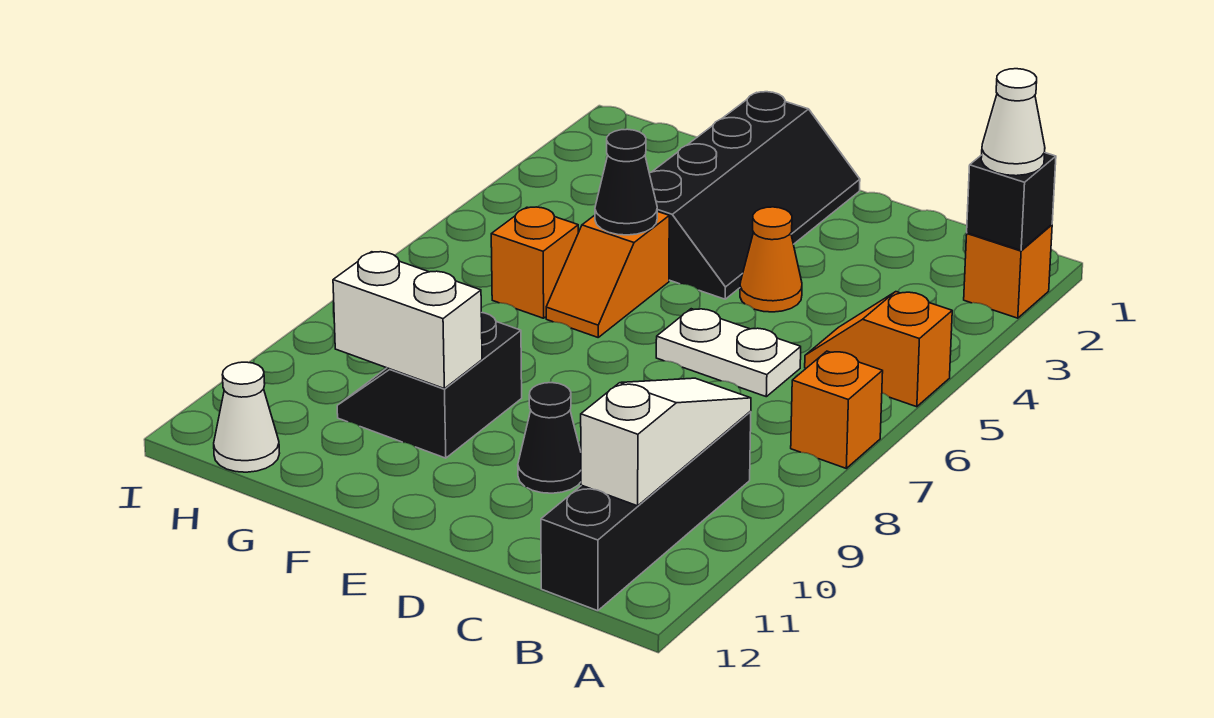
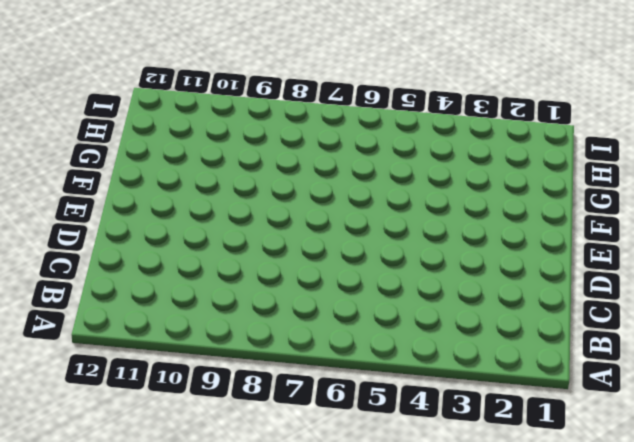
none -> orange brick A2 level 1
none -> orange slope A5:B5 level 1 top A
none -> orange brick A7 level 1

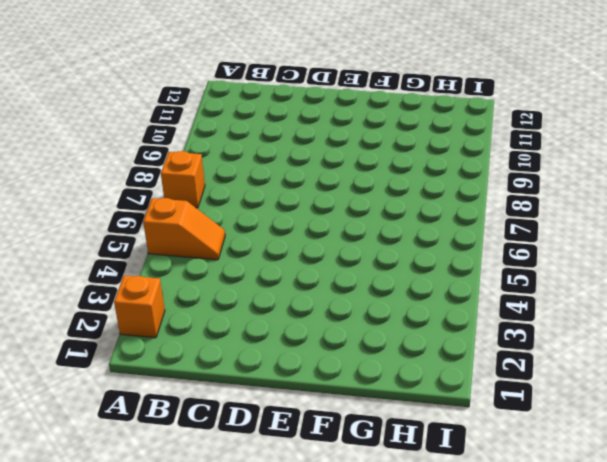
none -> black brick B9:B12 level 1
none -> white plate C6:D6 level 1
none -> orange cone D4 level 1

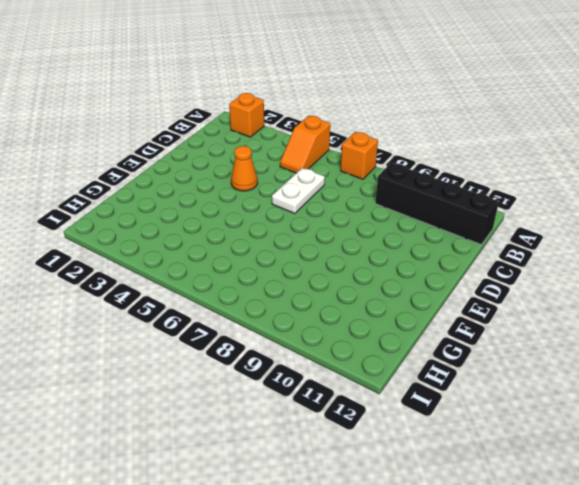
none -> black cone D10 level 1
none -> black slope E1:F4 level 1 top F
none -> orange slope F5:F6 level 1 top 5

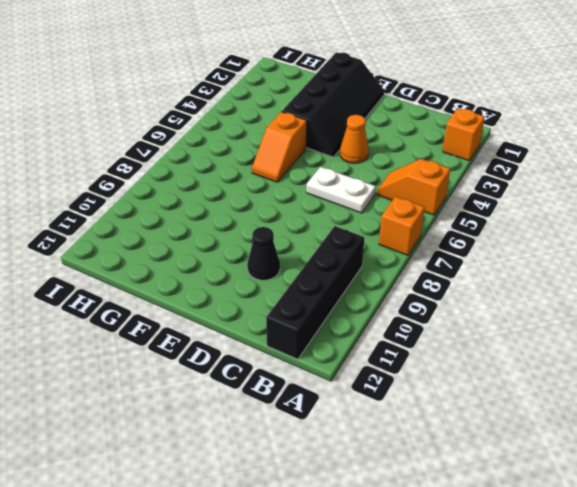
none -> black slope F9:G10 level 1 top F
none -> orange brick G6 level 1
none -> white cone H12 level 1

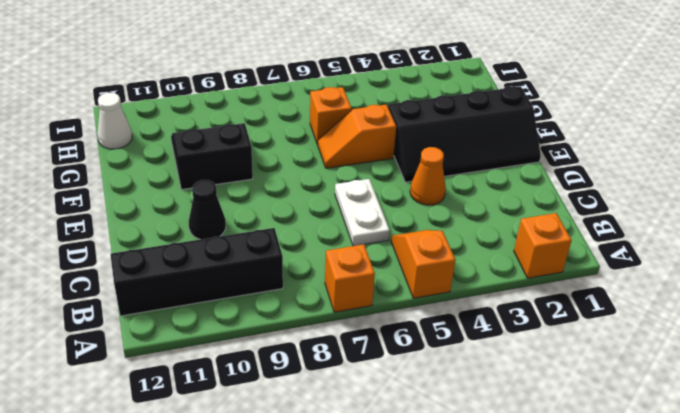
none -> black brick A2 level 2
none -> white slope B9:B11 level 2 top 11
none -> black cone F5 level 2

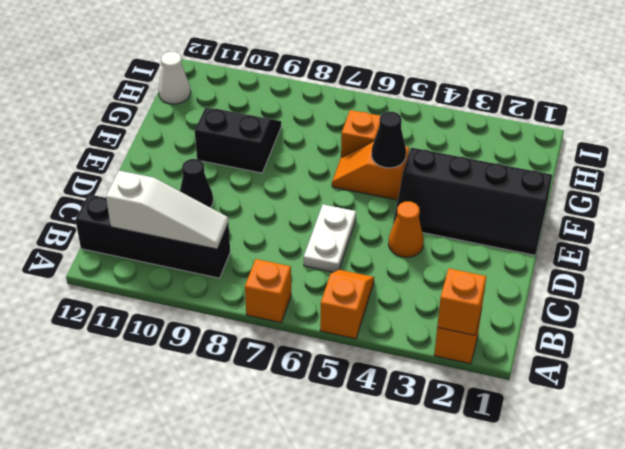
orange brick A2 level 2 -> black brick A2 level 2
none -> white brick F10:G10 level 2
none -> white cone A2 level 3

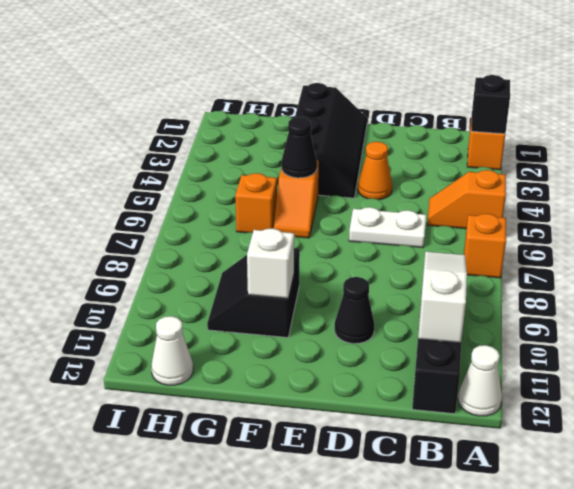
white cone A12 level 1 -> white cone A2 level 3
white brick F10 level 2 -> white brick F10:G10 level 2

